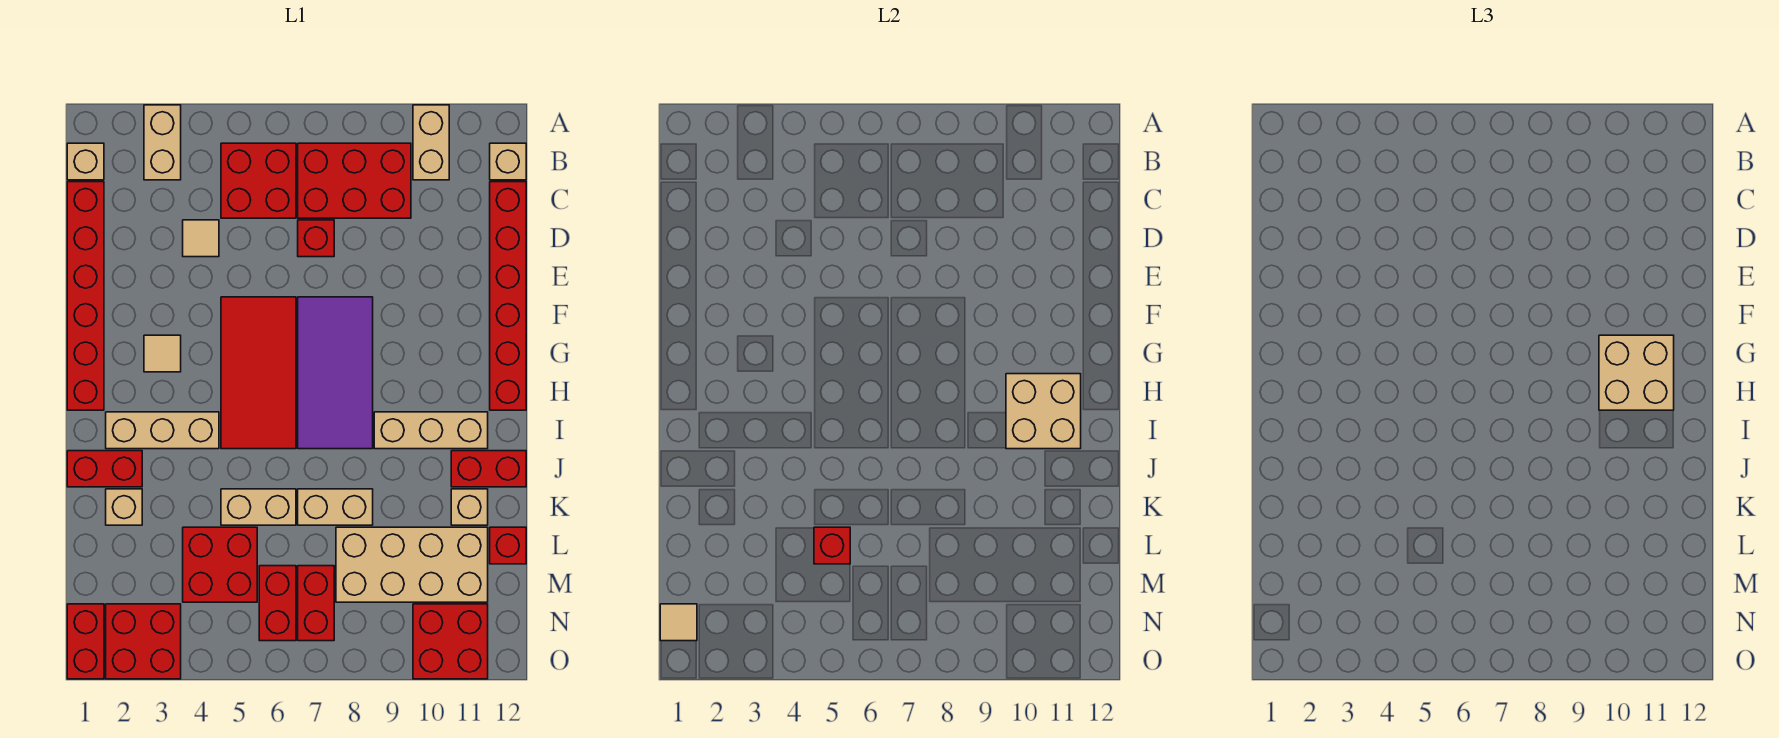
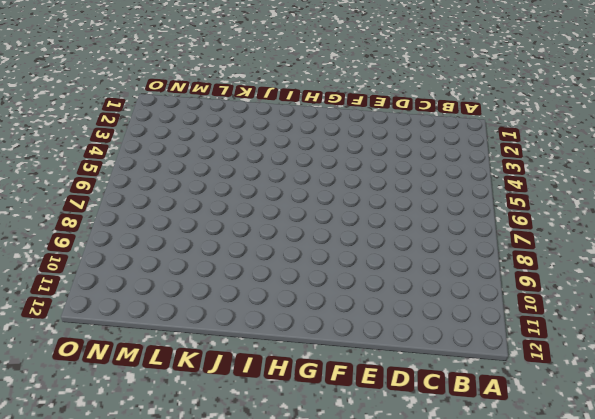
none -> tan brick A3:B3 level 1
none -> tan brick A10:B10 level 1
none -> tan brick B1 level 1
none -> red brick B5:C6 level 1

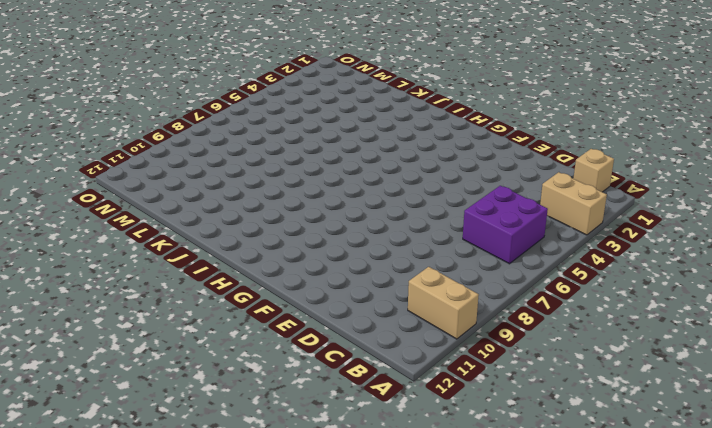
purple brick B5:C6 level 1 -> red brick B5:C6 level 1
none -> red brick B7:C9 level 1
none -> tan brick B12 level 1
none -> red brick C1:H1 level 1
none -> red brick C12:H12 level 1

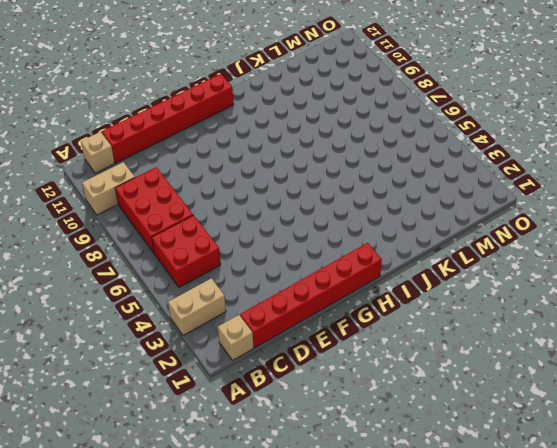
none -> tan tile D4 level 1
none -> red brick D7 level 1
none -> red tile F5:I6 level 1
none -> purple tile F7:I8 level 1

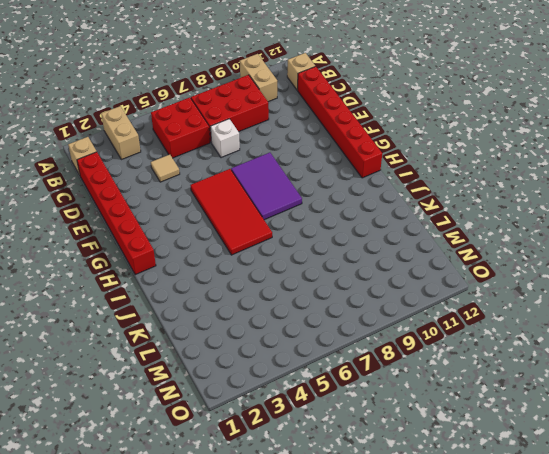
white brick D7 level 1 -> red brick D7 level 1
purple tile F7:H8 level 1 -> purple tile F7:I8 level 1
none -> tan tile G3 level 1
none -> tan brick I2:I4 level 1
none -> tan brick I9:I11 level 1
none -> red brick J1:J2 level 1

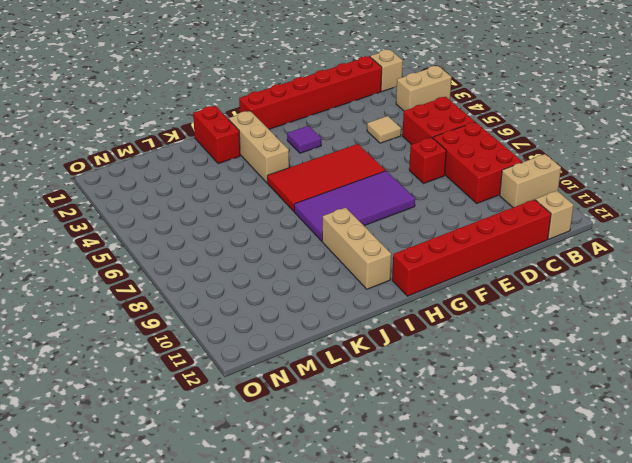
purple tile G3 level 1 -> tan tile G3 level 1
none -> red brick J11:J12 level 1
none -> tan brick K2 level 1
none -> tan brick K5:K6 level 1
none -> tan brick K7:K8 level 1

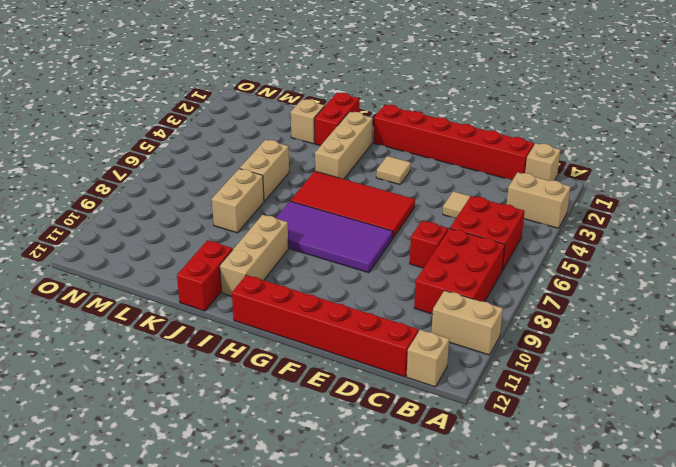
none -> tan brick K11 level 1
none -> red brick L4:M5 level 1
none -> tan brick L8:M11 level 1
none -> red brick L12 level 1

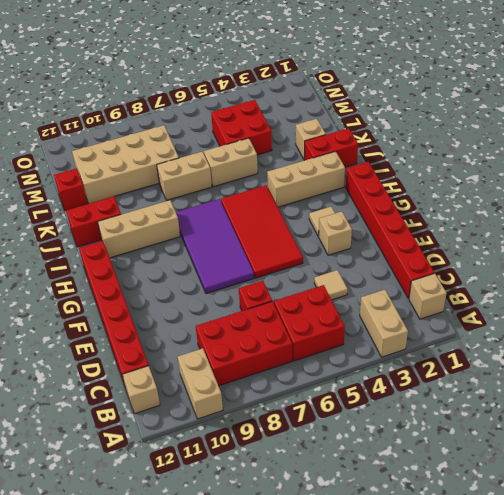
tan brick F3 level 1 -> tan brick K11 level 1
none -> red brick M6:N6 level 1
none -> red brick M7:N7 level 1
none -> red brick N1:O1 level 1
none -> red brick N2:O3 level 1

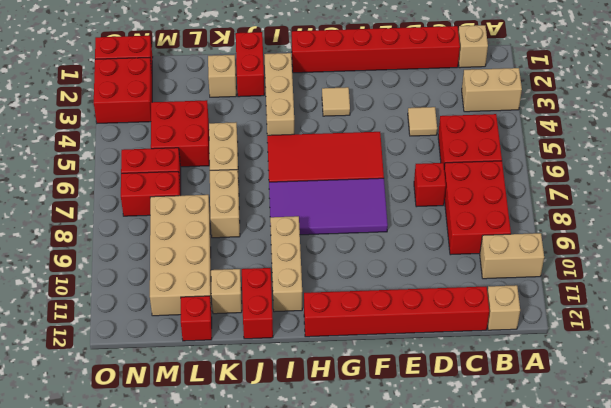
none -> red brick N10:O11 level 1
none -> tan brick H10:I11 level 2
none -> red brick L5 level 2
none -> tan tile N1 level 2

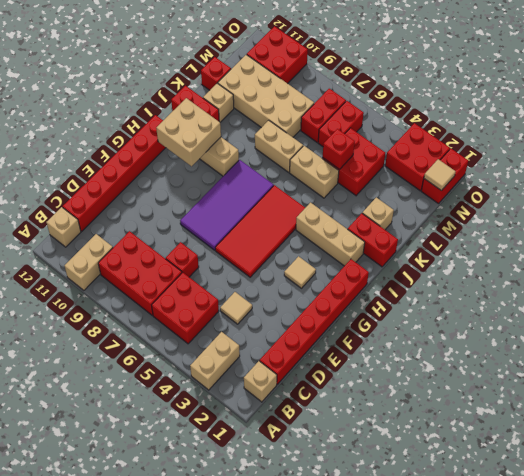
none -> tan brick G10:H11 level 3

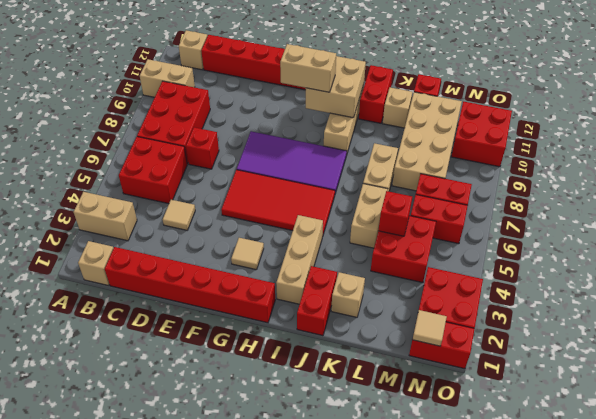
tan brick G10:H10 level 3 -> tan brick G10:H11 level 3

